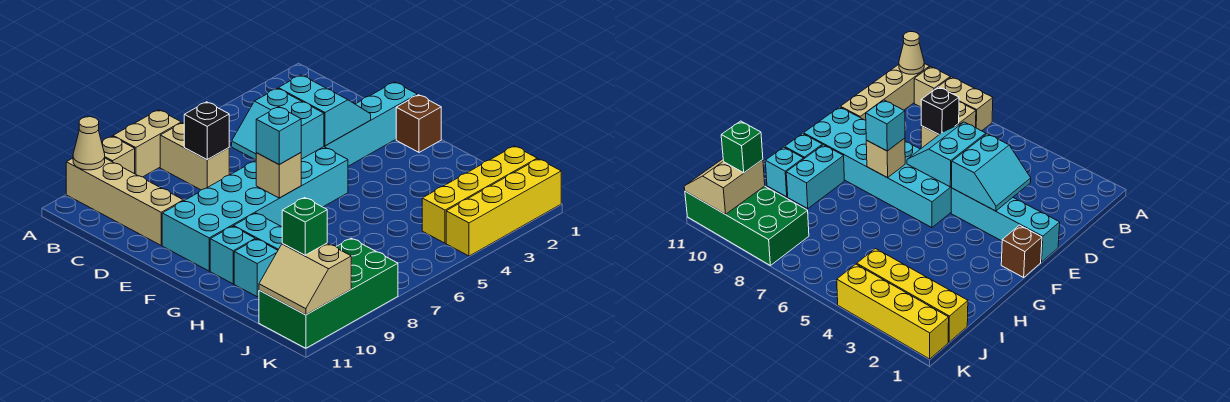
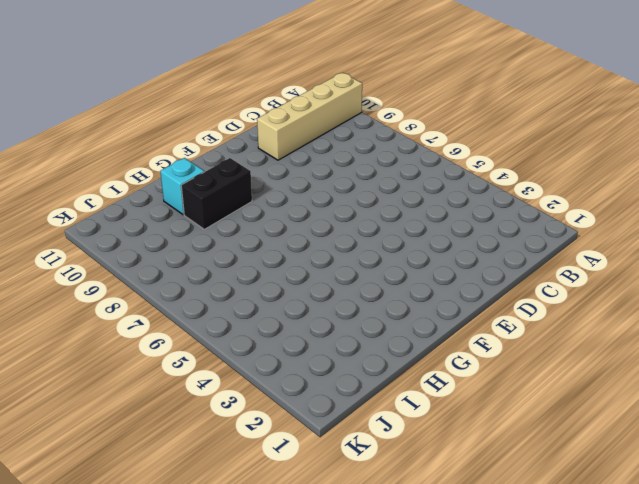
black brick G9:H9 level 1 -> cyan brick G9:H9 level 1
none -> tan brick A7:A8 level 1
none -> tan brick A9 level 1
none -> tan brick B7:C7 level 1

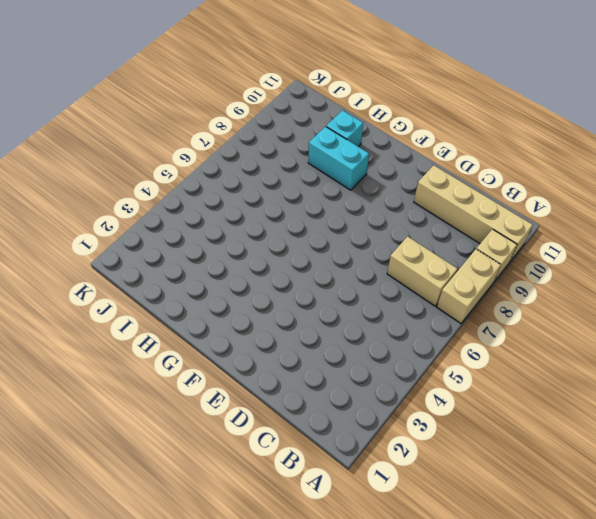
none -> cyan brick E1:E4 level 1
none -> cyan brick E5:F10 level 1
none -> brown brick F1 level 1

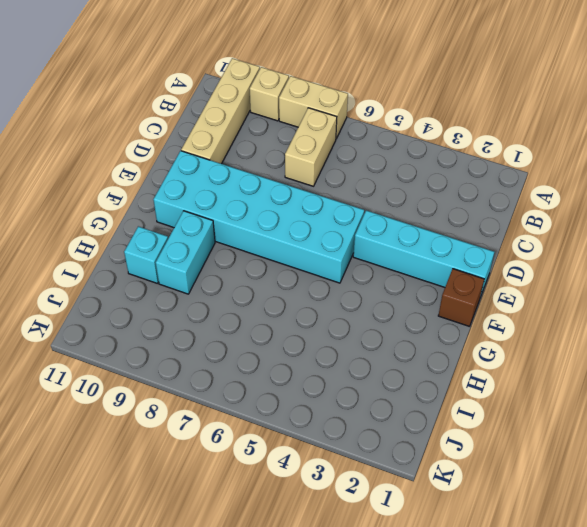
none -> cyan brick G10 level 1
none -> yellow brick J1:J4 level 1
none -> green brick J8:K11 level 1

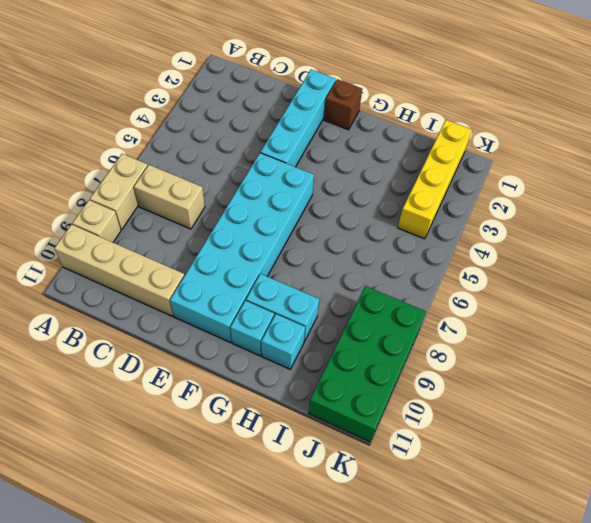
none -> yellow brick K1:K4 level 1
none -> tan cone A10 level 2
none -> black brick C7 level 2

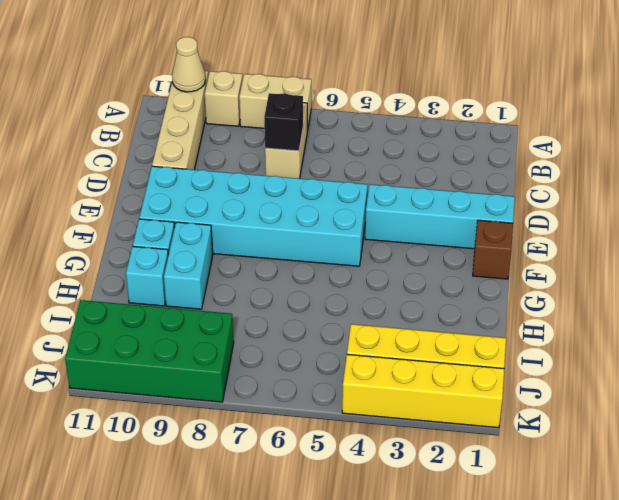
none -> cyan slope D3:E4 level 2 top 4
none -> cyan slope D5:E6 level 2 top 5
none -> tan brick F7 level 2

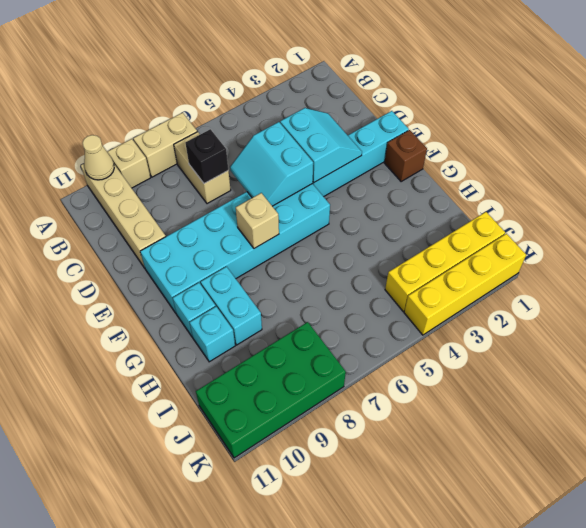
none -> tan slope J10:K11 level 2 top 10
none -> cyan brick F7 level 3
none -> green brick J10 level 3

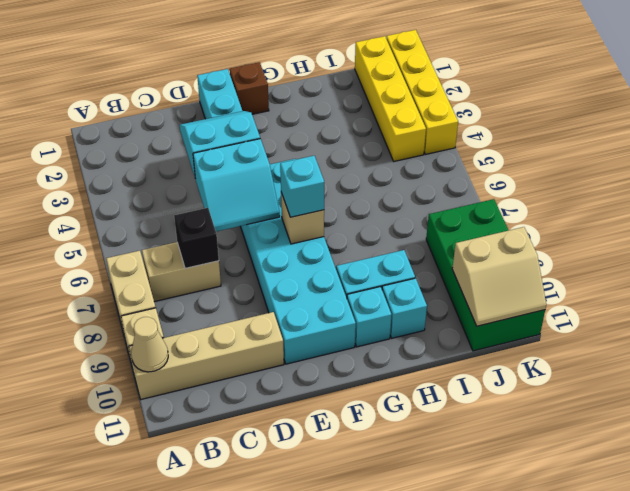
none -> green brick J10 level 3

